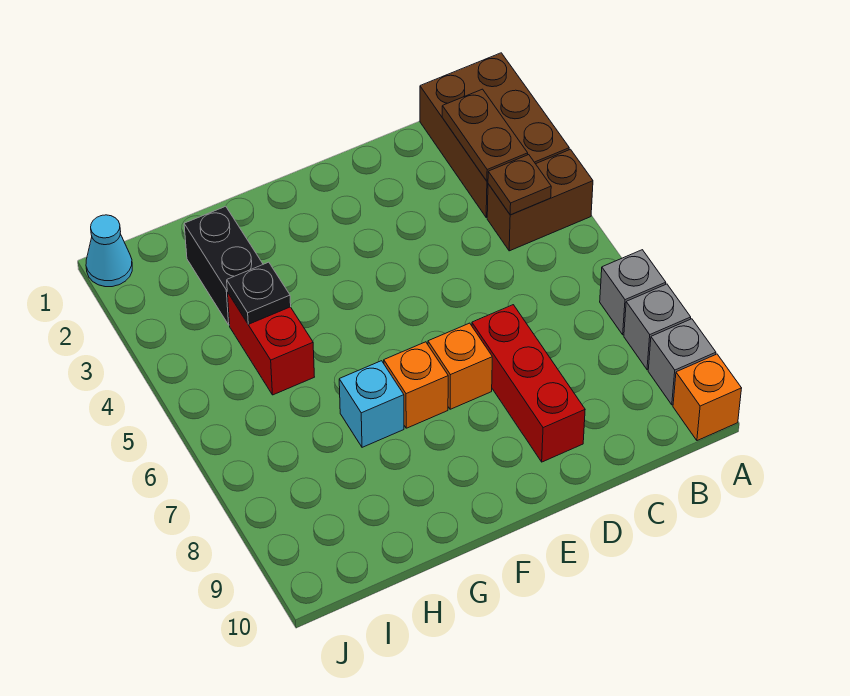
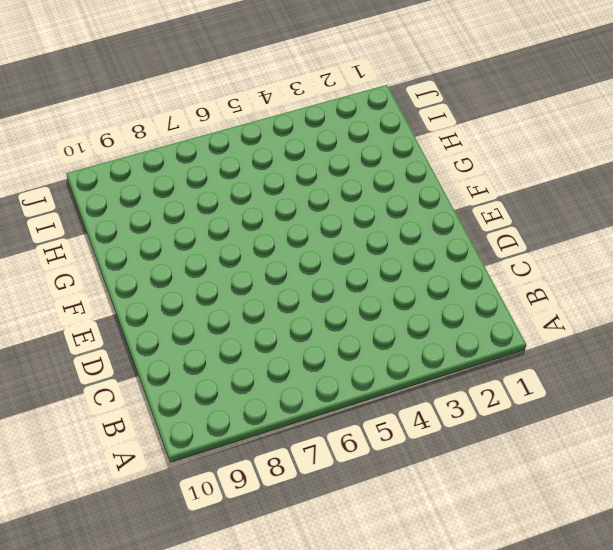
none -> brown brick A1:B3 level 1
none -> brown brick A4:B4 level 1
none -> grey brick A7 level 1

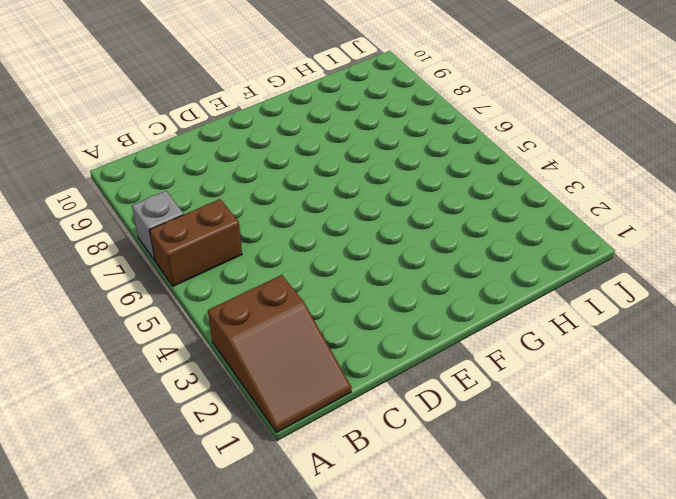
brown slope A1:B3 level 1 top 3 -> brown brick A1:B3 level 1
brown brick A6:B6 level 1 -> brown brick A4:B4 level 1
none -> grey brick A8 level 1
none -> grey brick A9 level 1
none -> orange brick A10 level 1

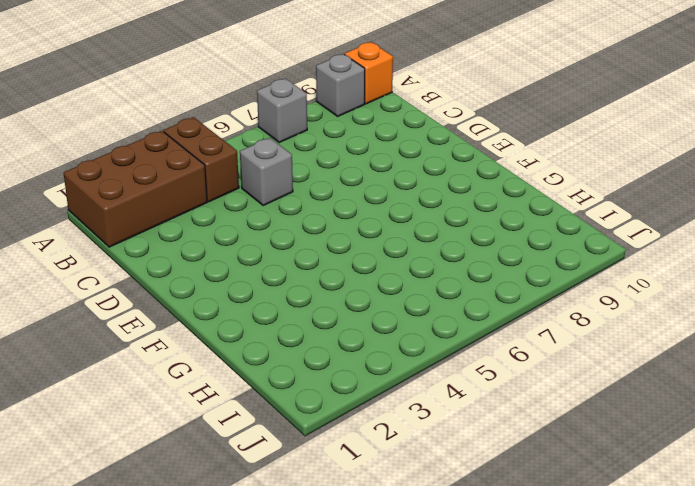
grey brick C5 level 1 -> grey brick A8 level 1
none -> red brick D7:D9 level 1
none -> orange brick E7 level 1
none -> orange brick F7 level 1

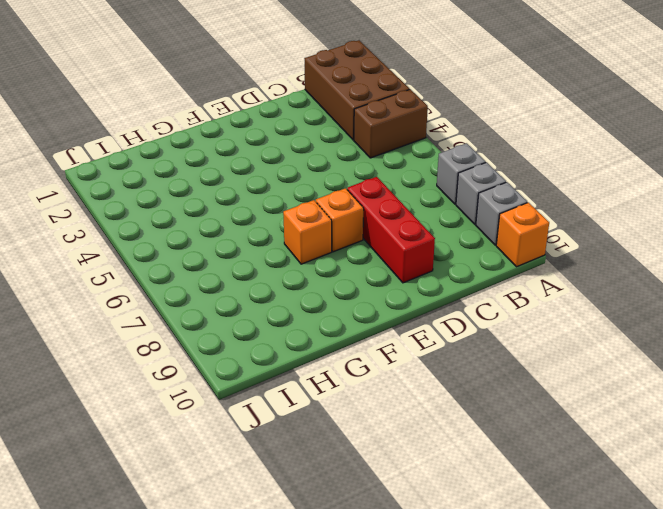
none -> cyan brick G7 level 1
none -> black brick H2:H3 level 1
none -> red brick H4:H5 level 1

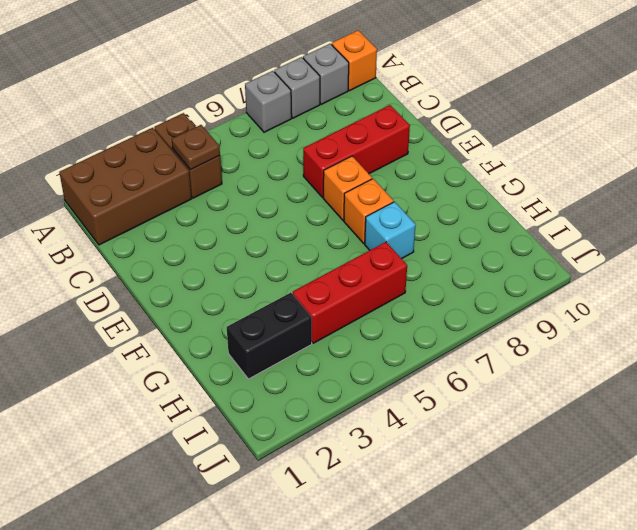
red brick H4:H6 level 1 -> red brick H4:H5 level 1
none -> cyan cone J1 level 1
none -> brown plate B2:B3 level 2
none -> black plate H4 level 2

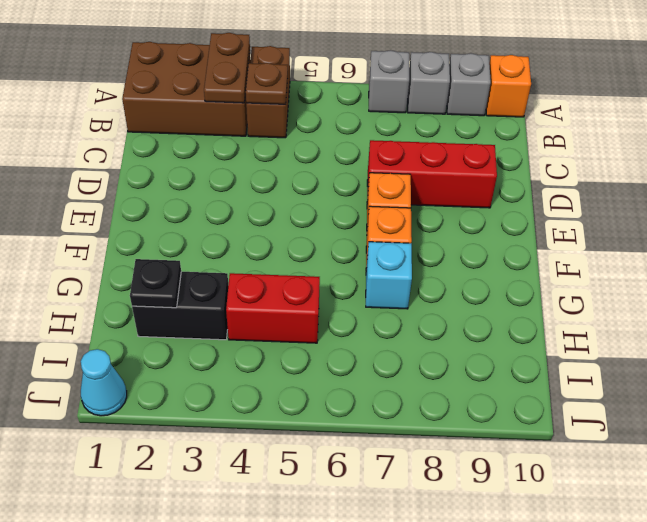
brown plate A3:B3 level 2 -> brown plate B2:B3 level 2
black plate H2 level 2 -> black plate H4 level 2

